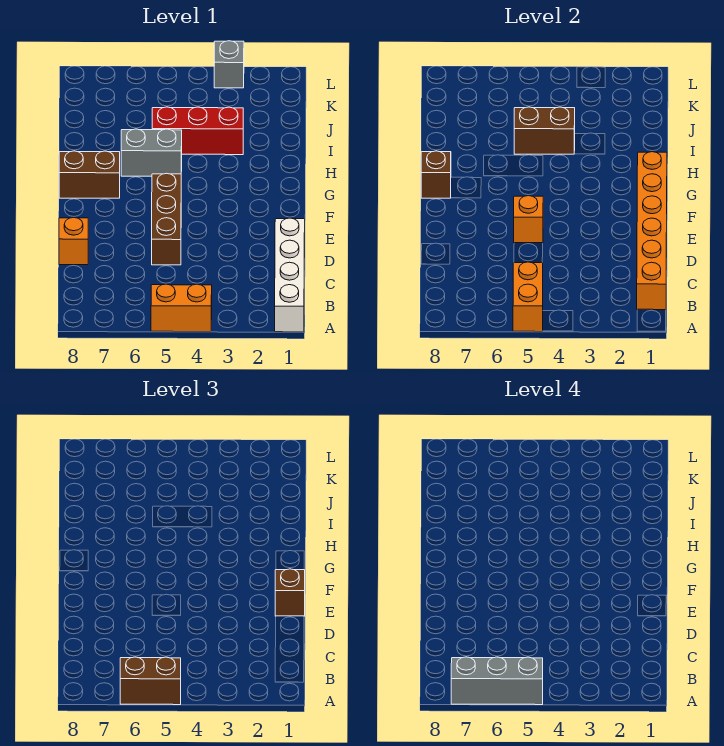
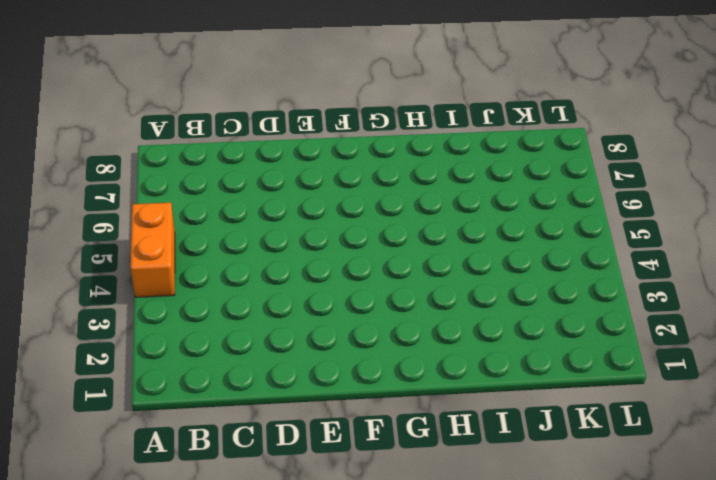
none -> white brick A1:D1 level 1
none -> brown brick D5:F5 level 1
none -> orange brick D8 level 1

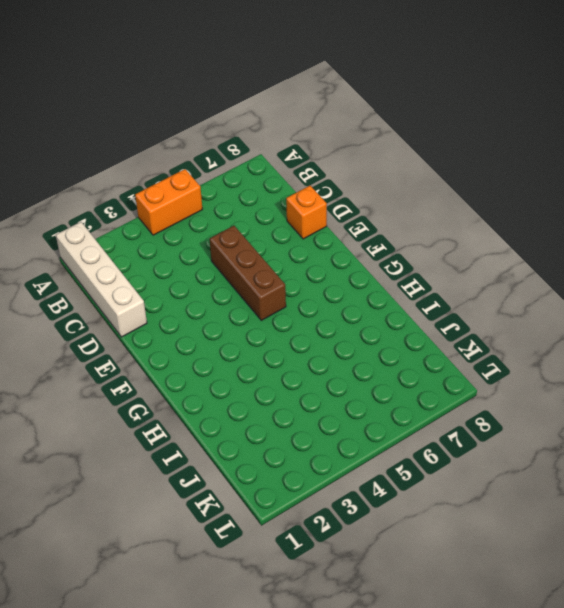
none -> brown brick G7:G8 level 1
none -> grey brick H5:H6 level 1
none -> red brick I3:I5 level 1

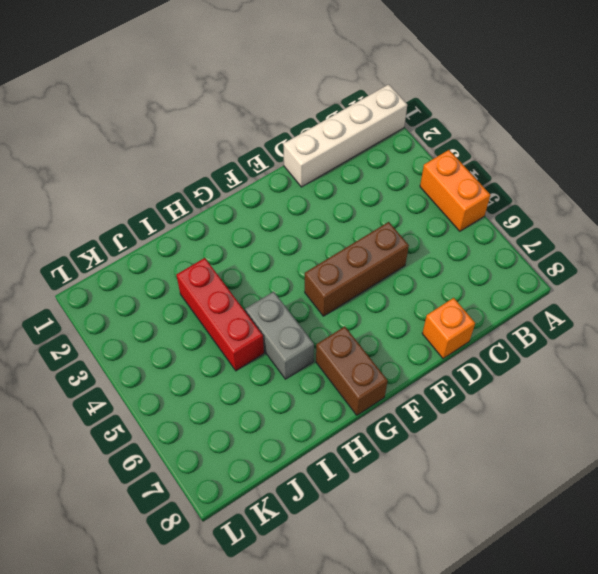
none -> grey brick L3 level 1
none -> orange brick A5:B5 level 2
none -> orange brick B1:G1 level 2

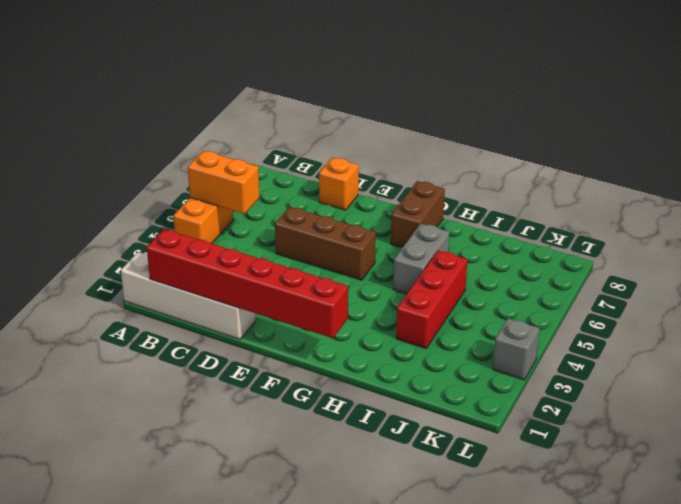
red brick B1:G1 level 2 -> orange brick B1:G1 level 2
none -> orange brick E5 level 2
none -> brown brick G8 level 2
none -> brown brick I4:I5 level 2

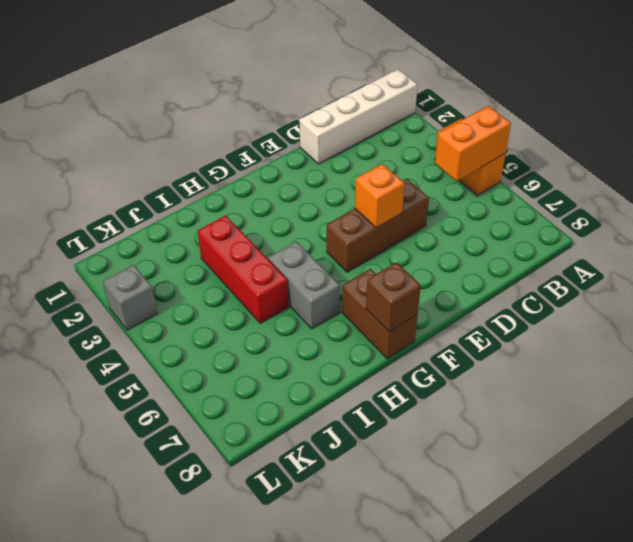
none -> orange brick D8 level 1
none -> orange brick B1:G1 level 2
none -> brown brick I4:I5 level 2

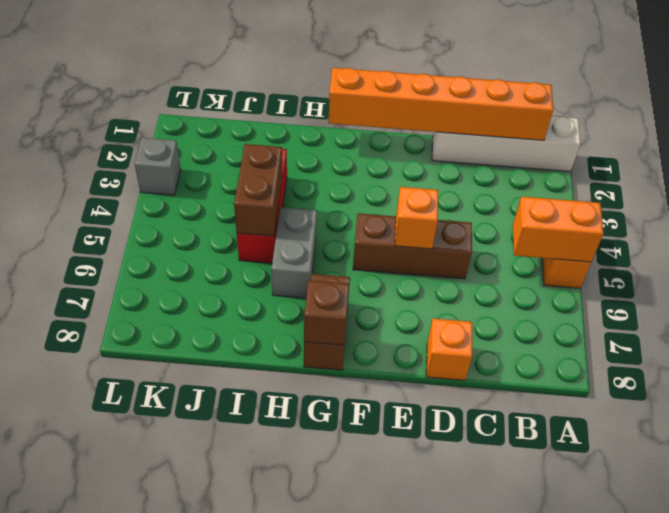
none -> brown brick A5:A6 level 3
none -> brown brick E1 level 3
none -> grey brick A5:A7 level 4

